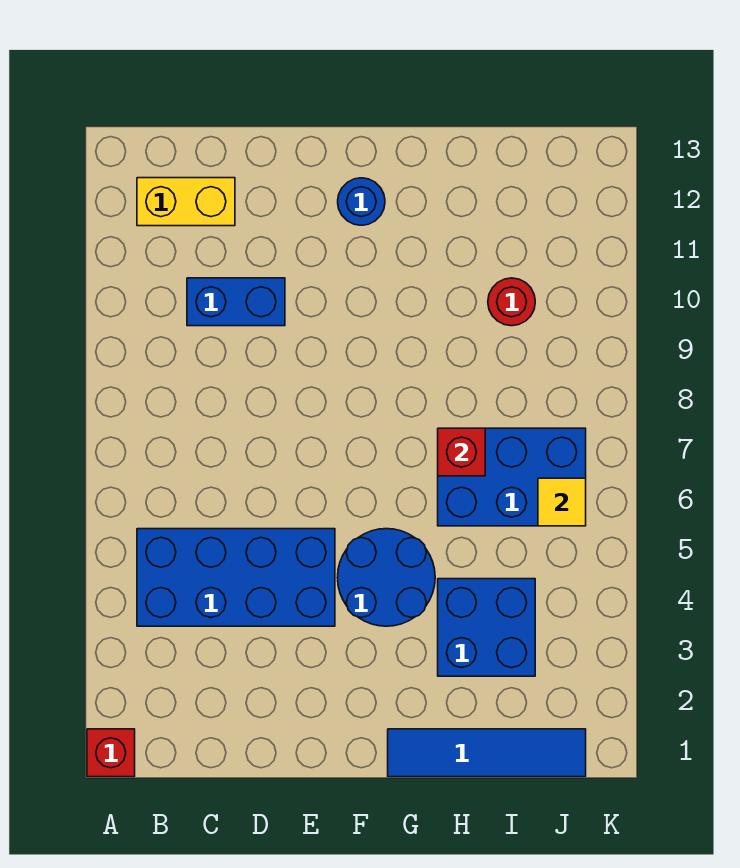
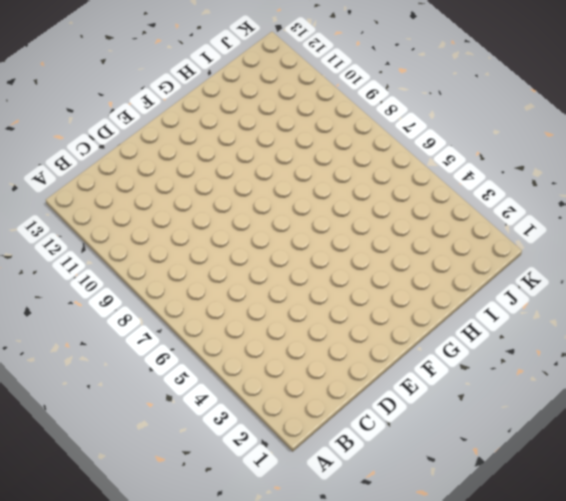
none -> red brick A1 level 1
none -> blue brick B4:E5 level 1
none -> yellow brick B12:C12 level 1

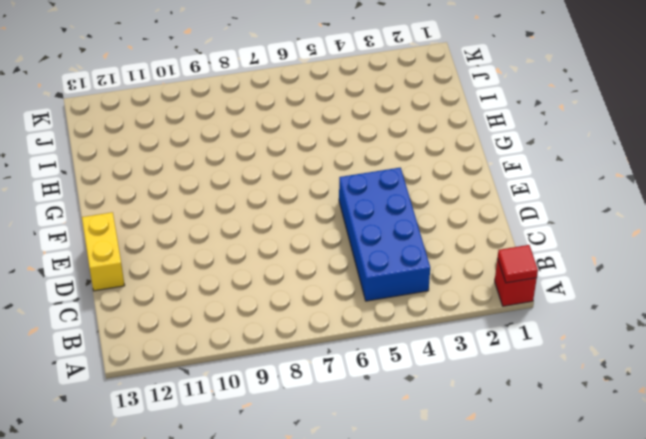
red tile A1 level 2 -> none
yellow brick D13:E13 level 1 -> yellow brick B12:C12 level 1
none -> blue brick C10:D10 level 1
none -> blue round brick F4:G5 level 1
none -> blue round brick F12 level 1

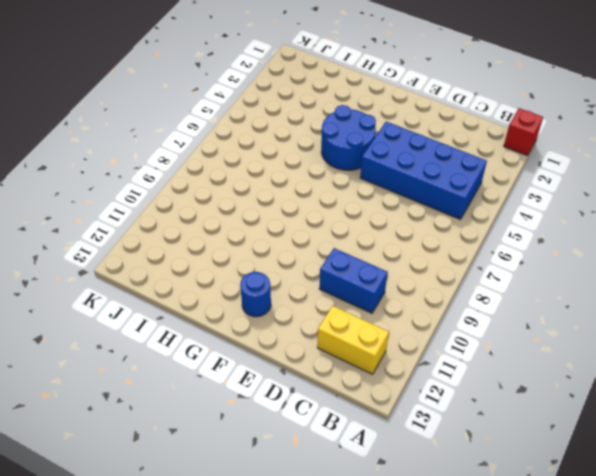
none -> blue tile G1:J1 level 1
none -> blue brick H3:I4 level 1
none -> blue brick H6:J7 level 1

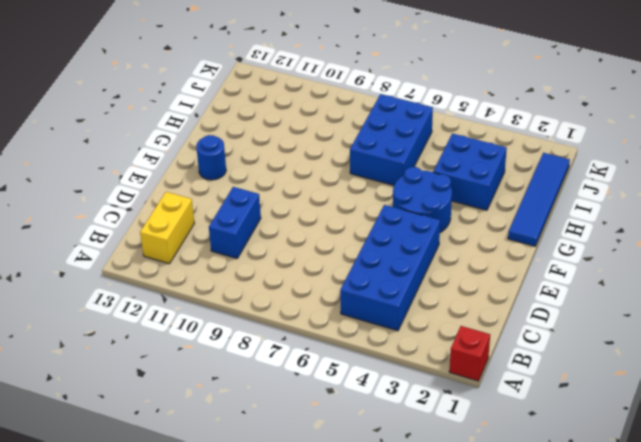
none -> red round brick I10 level 1
none -> red brick H7 level 2
none -> yellow tile J6 level 2

